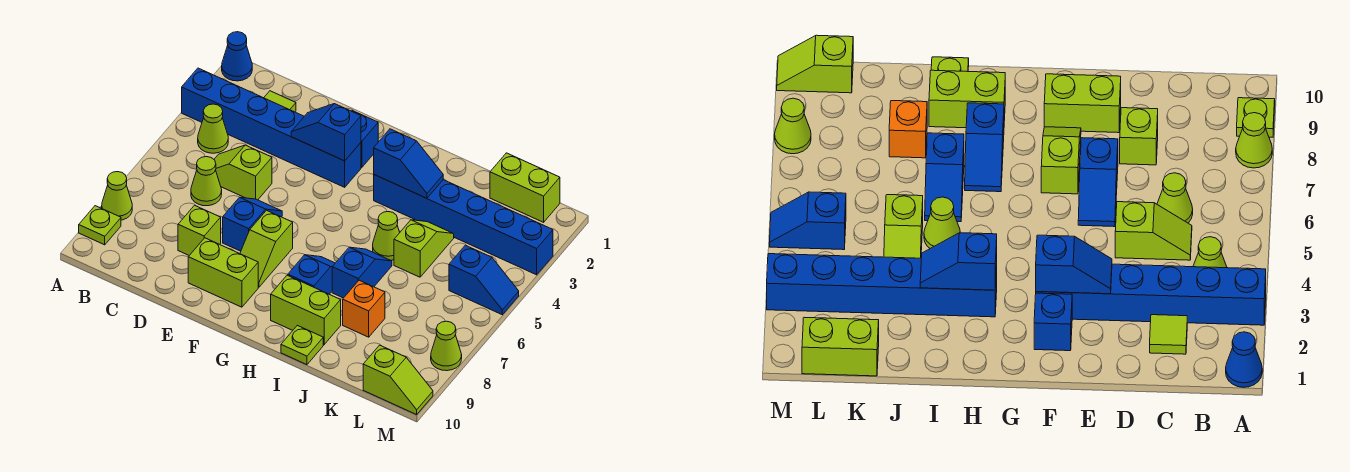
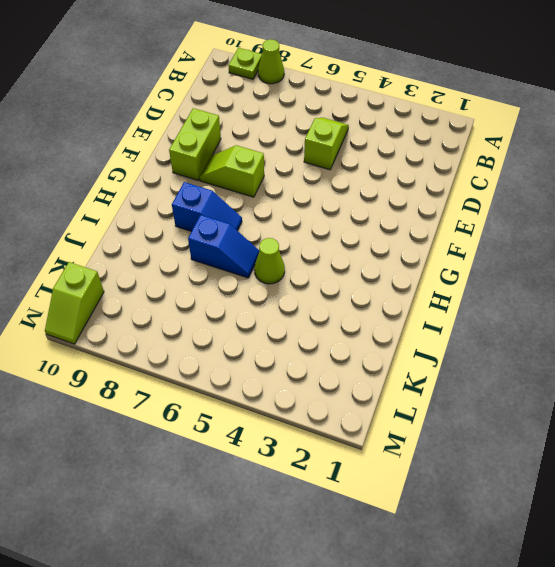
none -> blue cone A1 level 1
none -> blue brick A3:F3 level 1
none -> lime cone B4 level 1

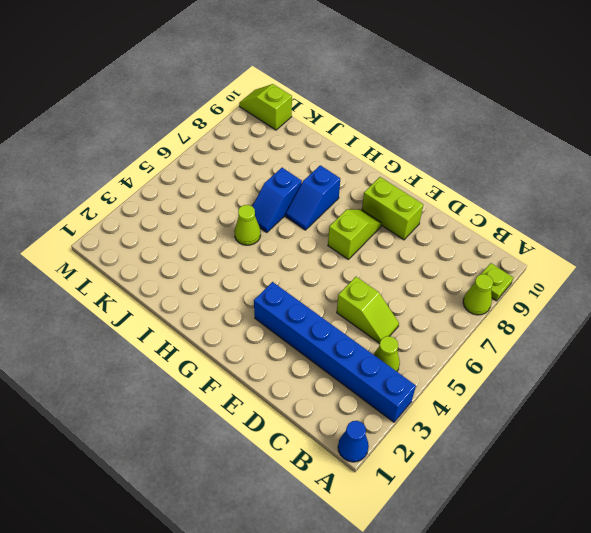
none -> lime tile C2 level 1
none -> lime cone C6 level 1
none -> lime brick D8 level 1

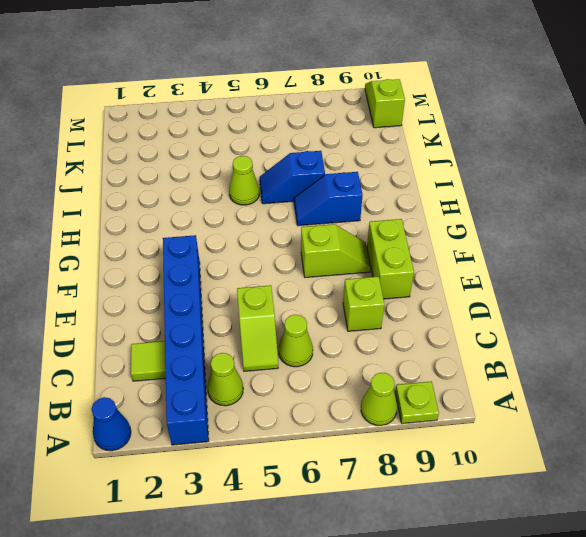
none -> blue slope E6:E7 level 1 top 7
none -> blue brick F2 level 1
none -> blue brick H3:M3 level 1

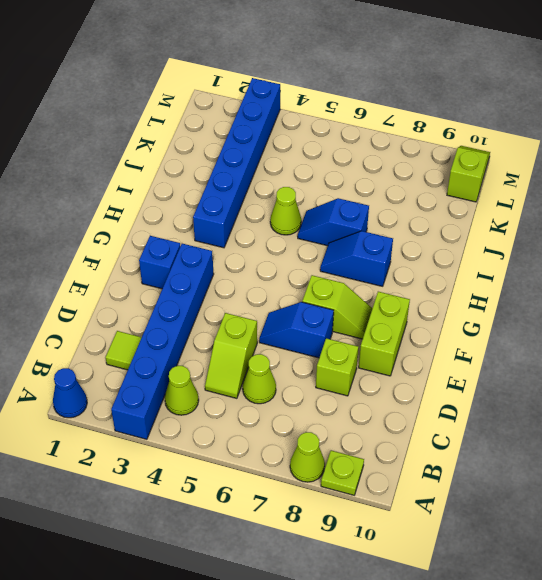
none -> lime brick H9:I9 level 1
none -> lime plate I10 level 1
none -> lime slope J4:J5 level 1 top 5

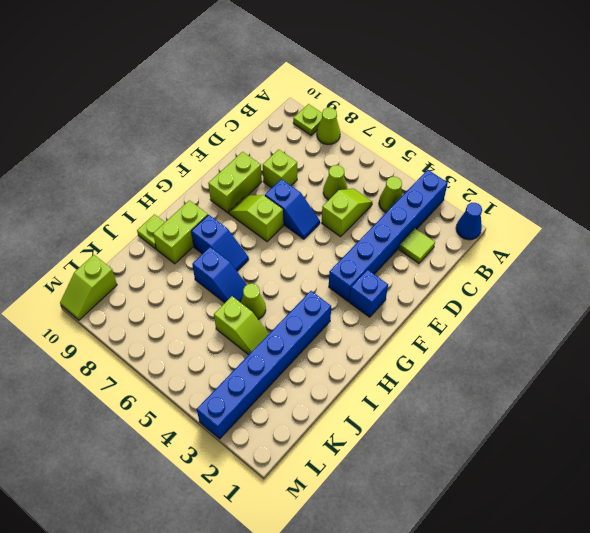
none -> orange brick J8 level 1
none -> lime brick K1:L1 level 1
none -> blue slope L5:M5 level 1 top L

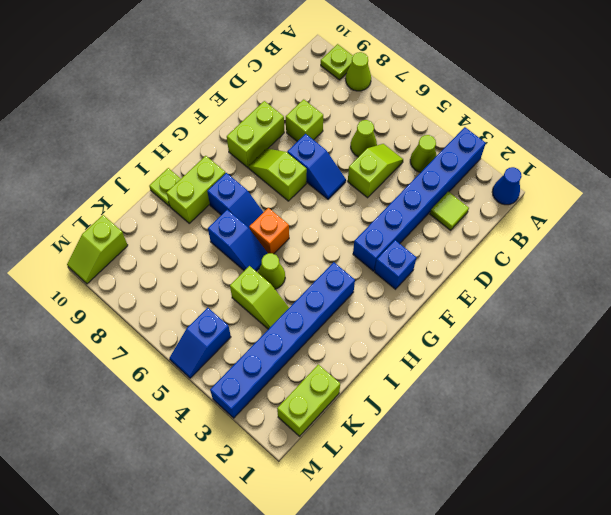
orange brick H6 level 1 -> orange brick J8 level 1
none -> lime cone M8 level 1
none -> blue slope E3:F3 level 2 top F
none -> blue slope H3:I3 level 2 top H

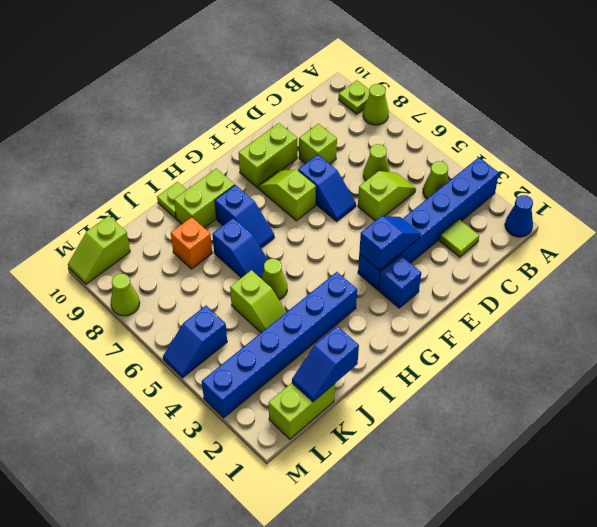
blue slope J1:K1 level 2 top J -> blue slope H3:I3 level 2 top H

